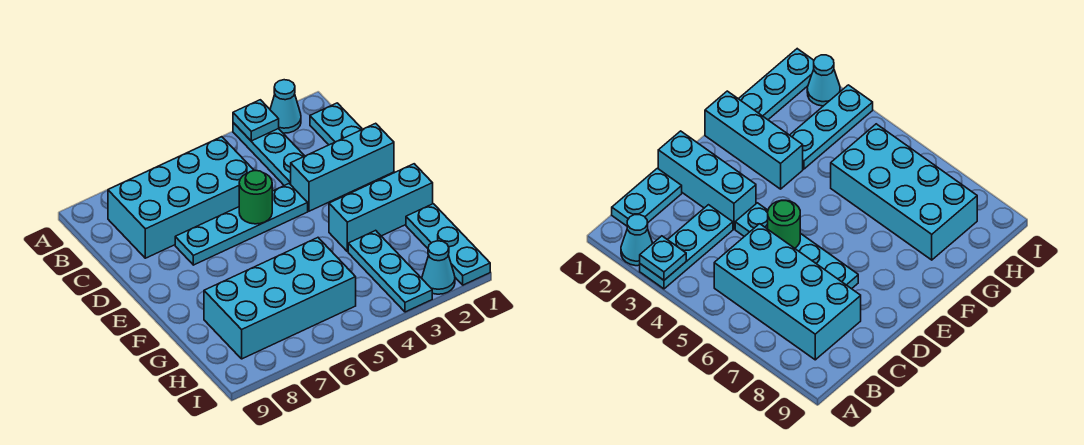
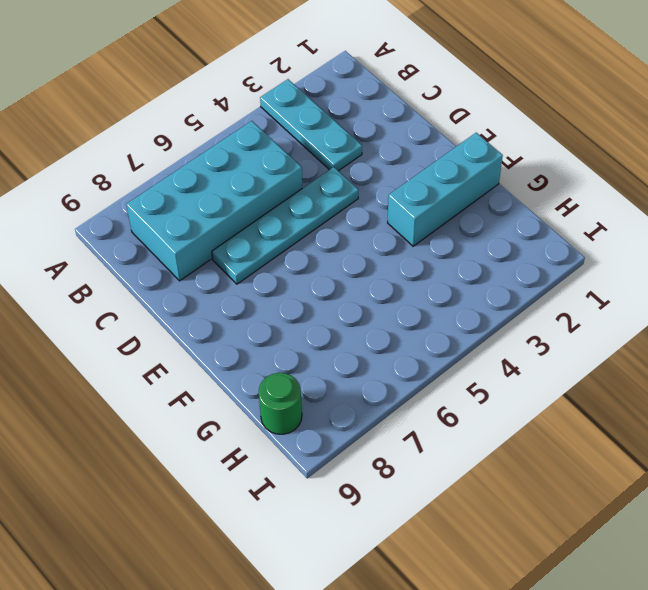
green round brick H9 level 1 -> green round brick D5 level 2
none -> cyan cone A2 level 1
none -> cyan plate B1:C1 level 1
none -> cyan brick D1:D3 level 1

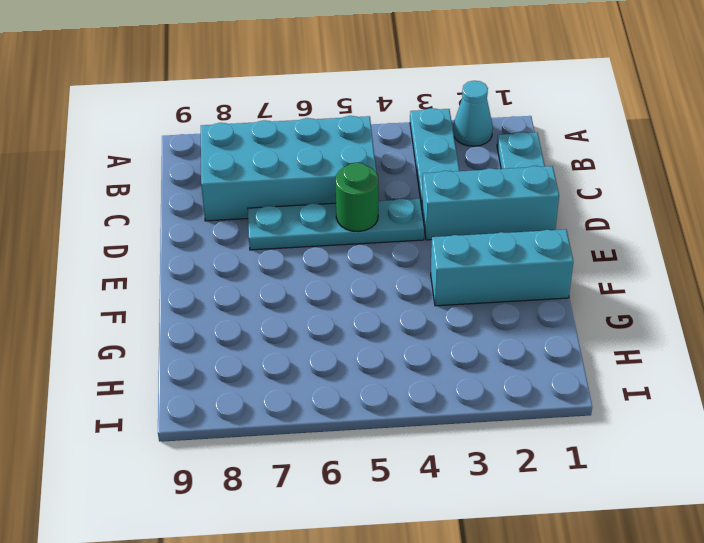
none -> cyan plate G1:I1 level 1
none -> cyan plate G3:I3 level 1
none -> cyan brick G5:H8 level 1

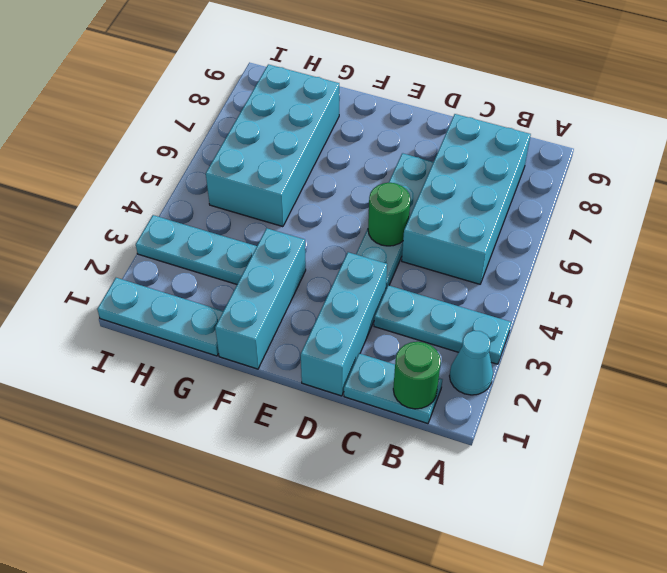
green round brick B1 level 2 -> none
none -> cyan cone I2 level 1
none -> cyan plate A3 level 2

